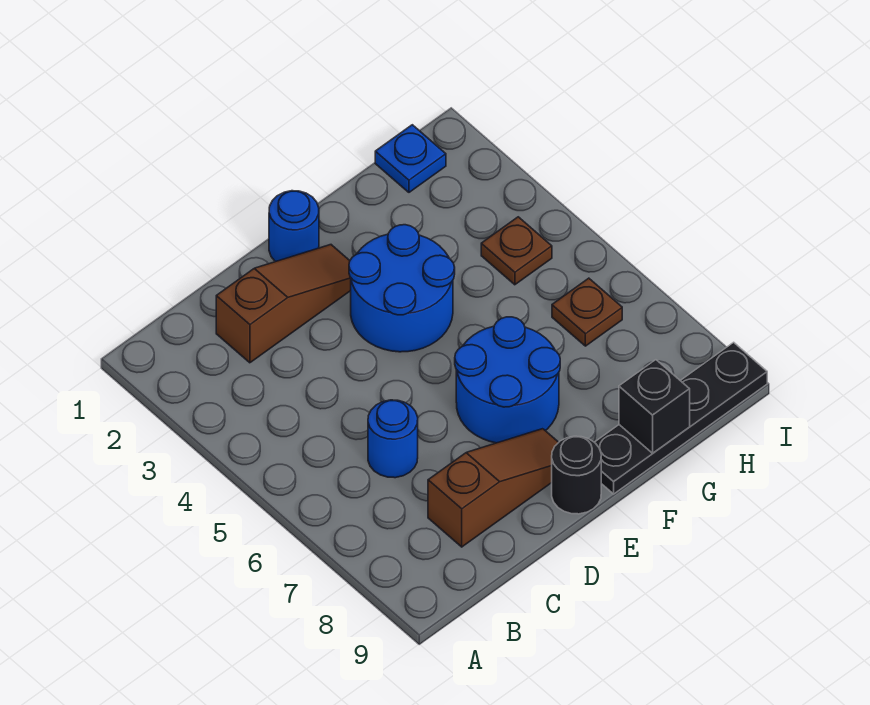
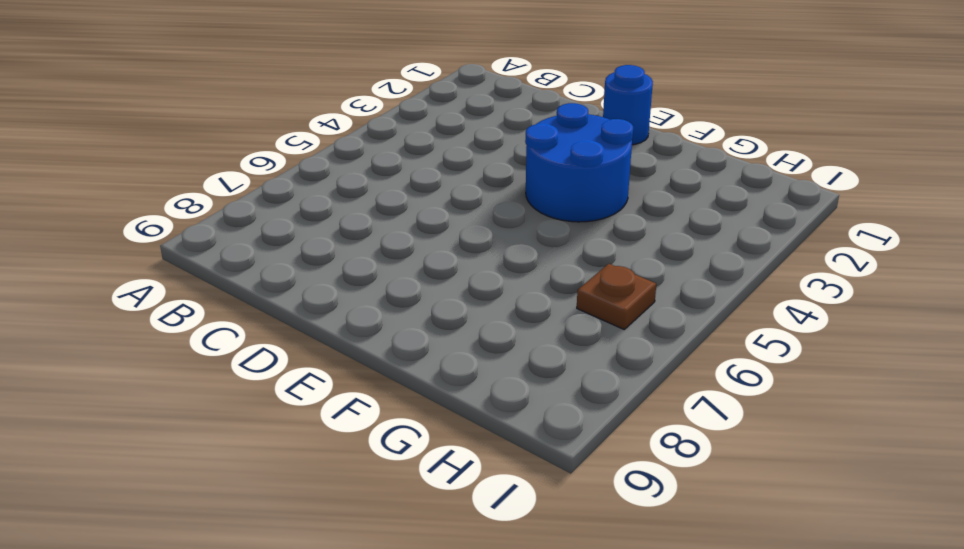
none -> brown slope C2:E2 level 1 top C
none -> blue round brick C6 level 1
none -> brown slope C8:E8 level 1 top C

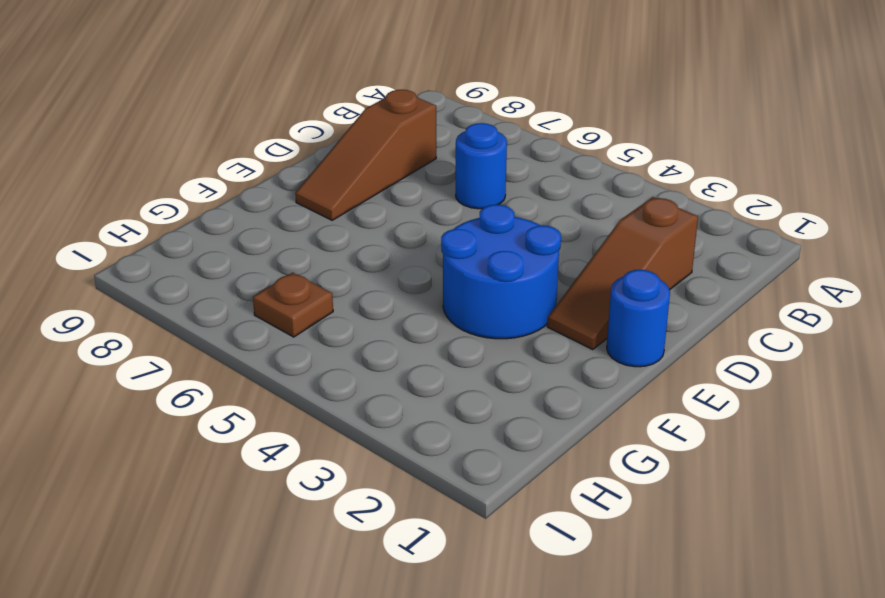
none -> blue round brick E6:F7 level 1
none -> black round brick E9 level 1
none -> black plate F9:I9 level 1

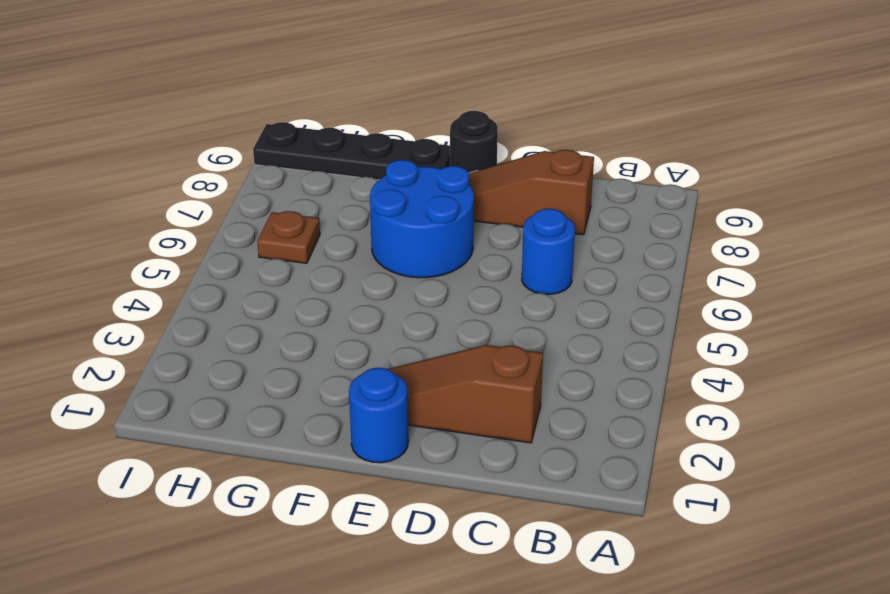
none -> blue round brick E3:F4 level 1
none -> blue plate H1 level 1
none -> brown plate H4 level 1

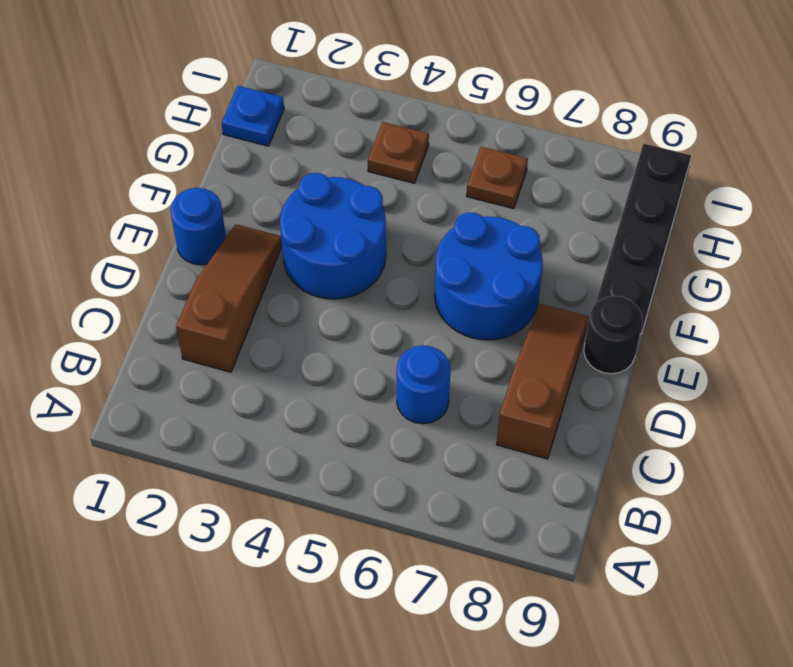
none -> black brick G9 level 2

